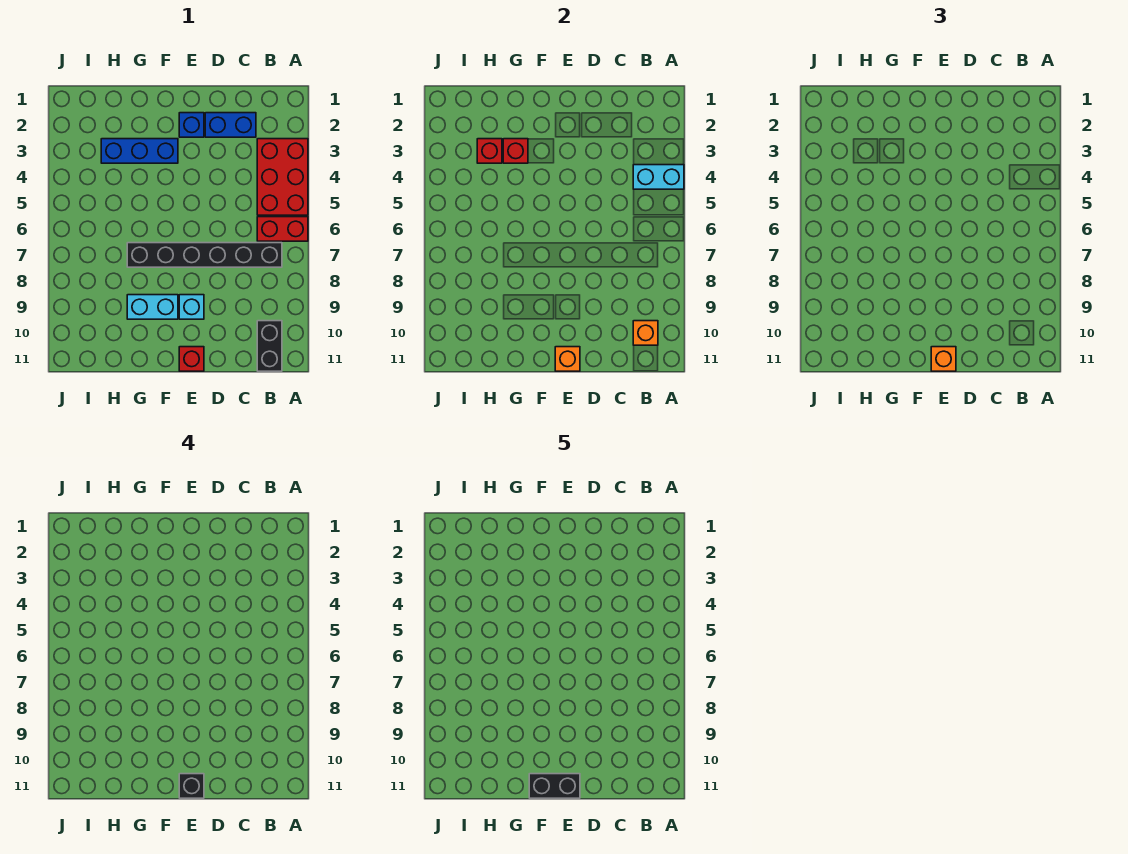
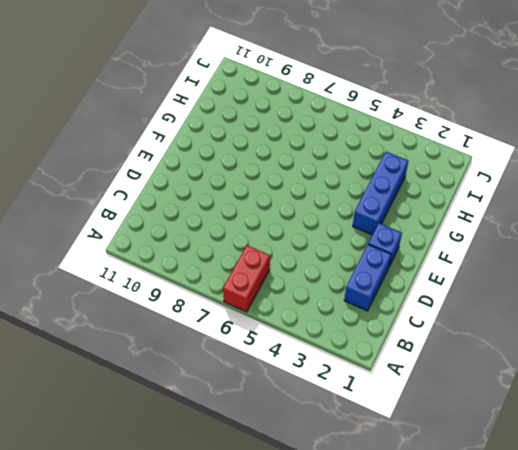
none -> red brick A3:B5 level 1
none -> black brick B7:G7 level 1
none -> black brick B10:B11 level 1

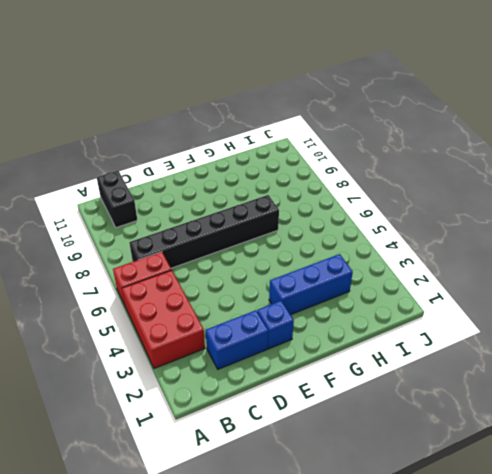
none -> cyan brick E9 level 1
none -> red brick E11 level 1
none -> cyan brick F9:G9 level 1

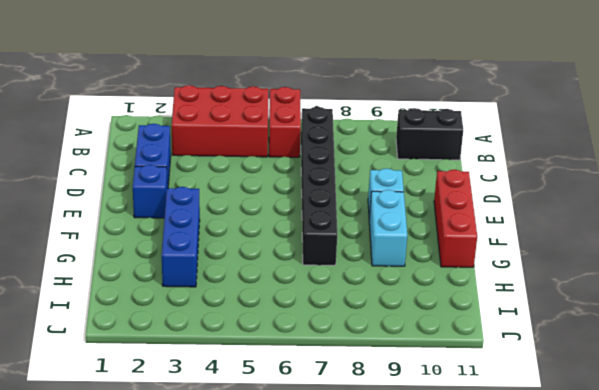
red brick E11:G11 level 1 -> red brick E11 level 1
none -> cyan brick A4:B4 level 2
none -> orange brick B10 level 2
none -> orange brick E11 level 2

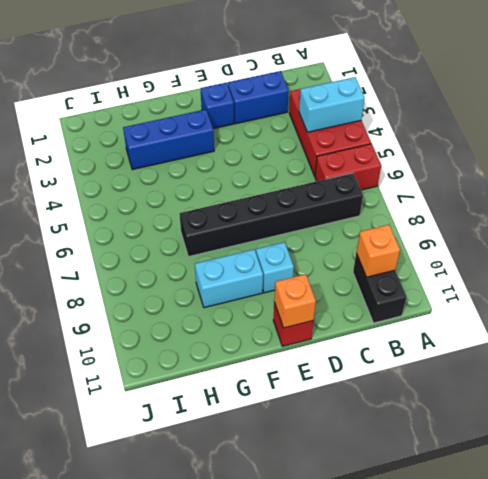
none -> red brick G3 level 2
none -> red brick H3 level 2
none -> orange brick E11 level 3

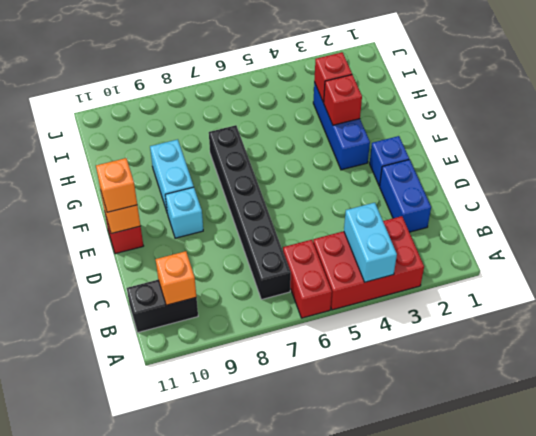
none -> black brick E11 level 4
none -> black brick E11:F11 level 5

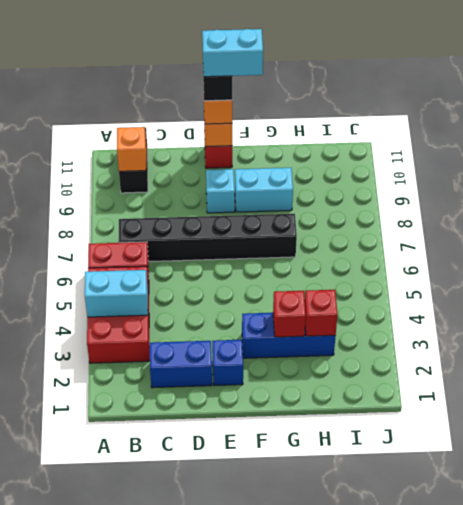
cyan brick E11:F11 level 5 -> black brick E11:F11 level 5

